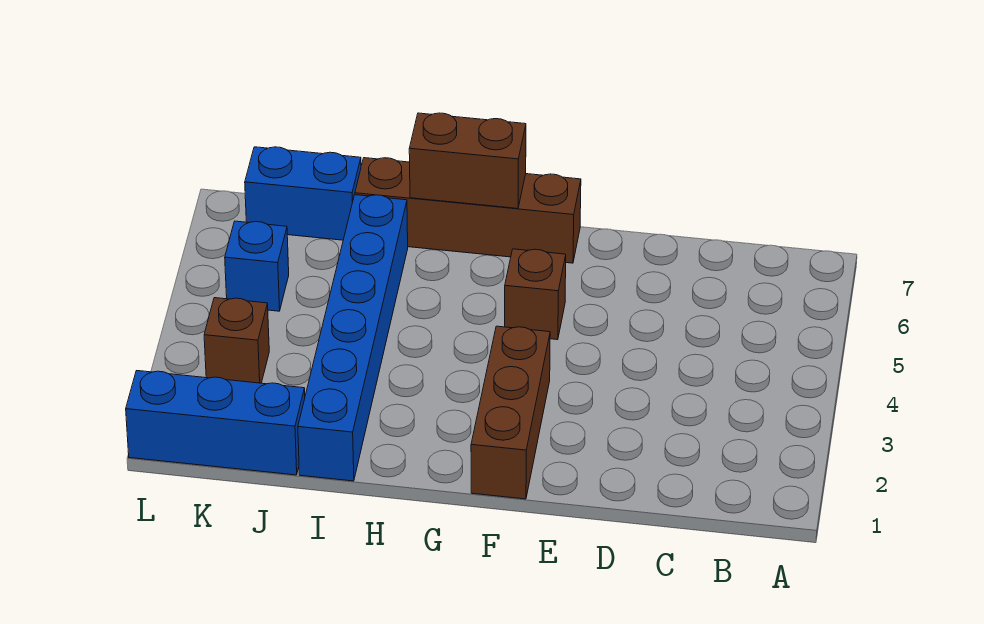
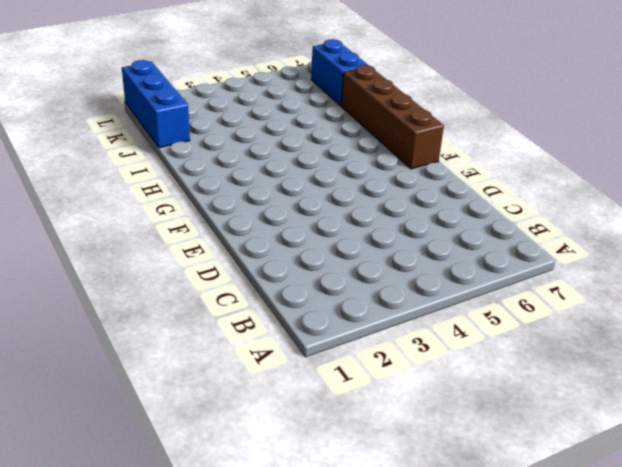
none -> brown brick F1:F3 level 1
none -> brown brick F5 level 1

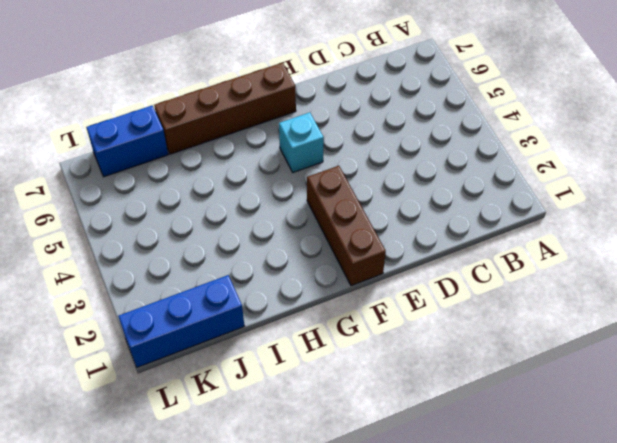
cyan brick F5 level 1 -> brown brick F5 level 1
none -> blue brick I1:I6 level 1
none -> brown brick K3 level 1

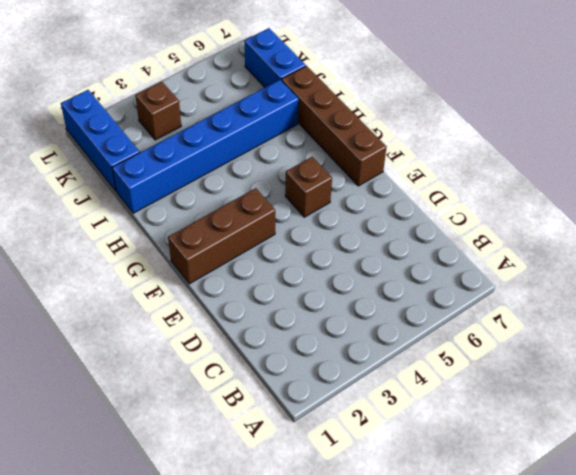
none -> blue brick K5 level 1
none -> brown brick G7:H7 level 2

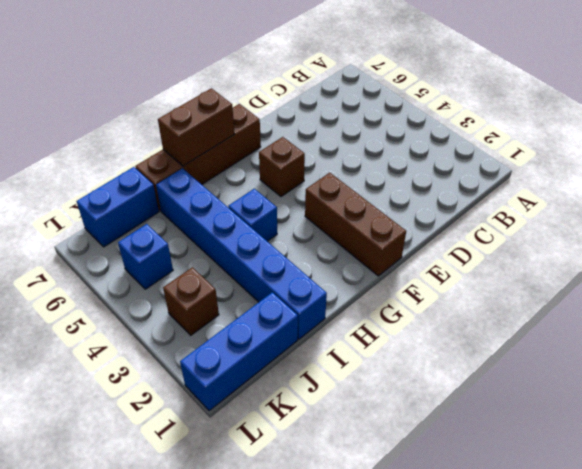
blue brick H4 level 1 -> none

